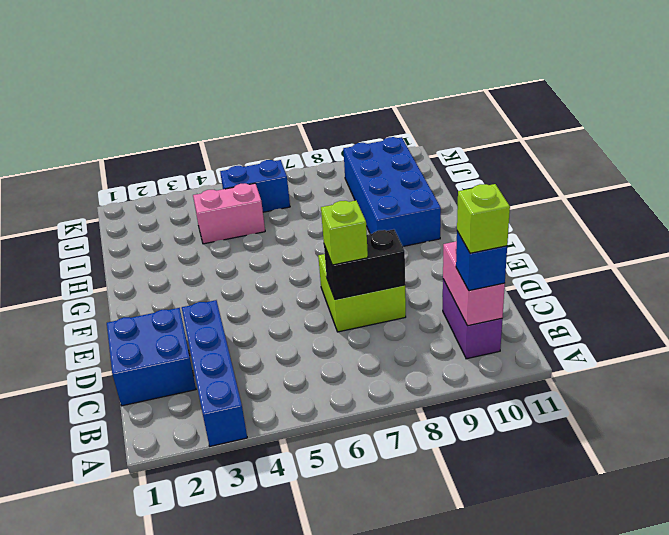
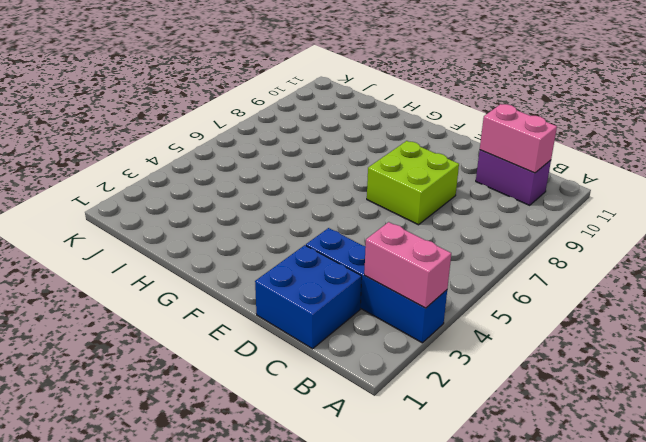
pink brick A3:B3 level 2 -> pink brick I4:I5 level 1
none -> blue brick G9:J10 level 1
none -> blue brick J5:J6 level 1
none -> black brick D7:D8 level 2

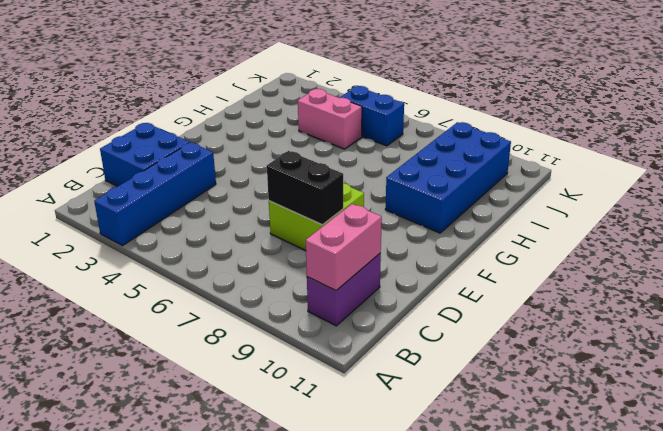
none -> blue brick B10 level 3
none -> lime brick D7 level 3
none -> lime brick B10 level 4

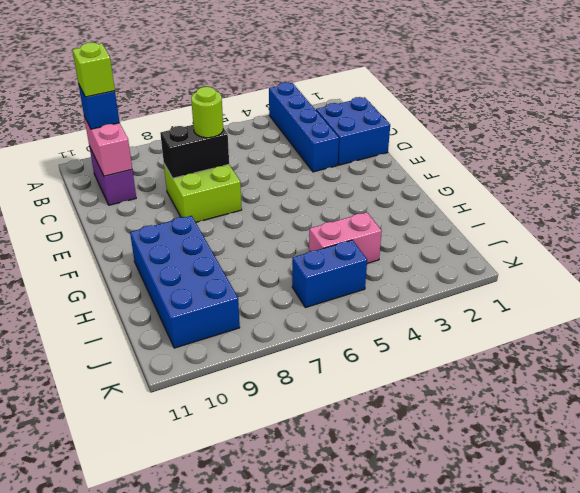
lime round brick D7 level 3 -> lime brick D7 level 3

